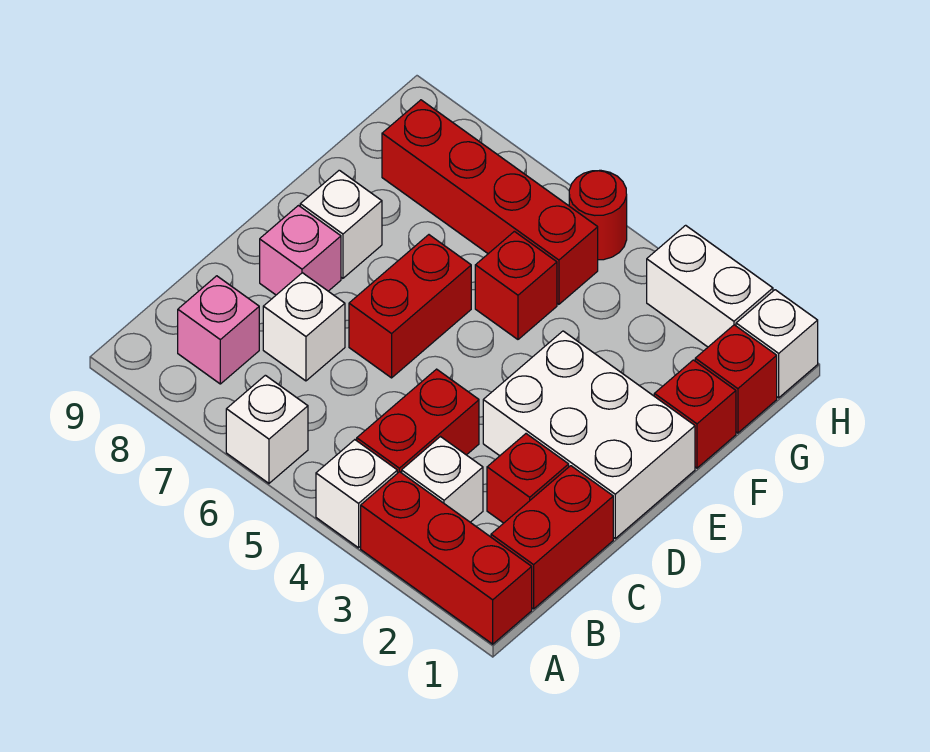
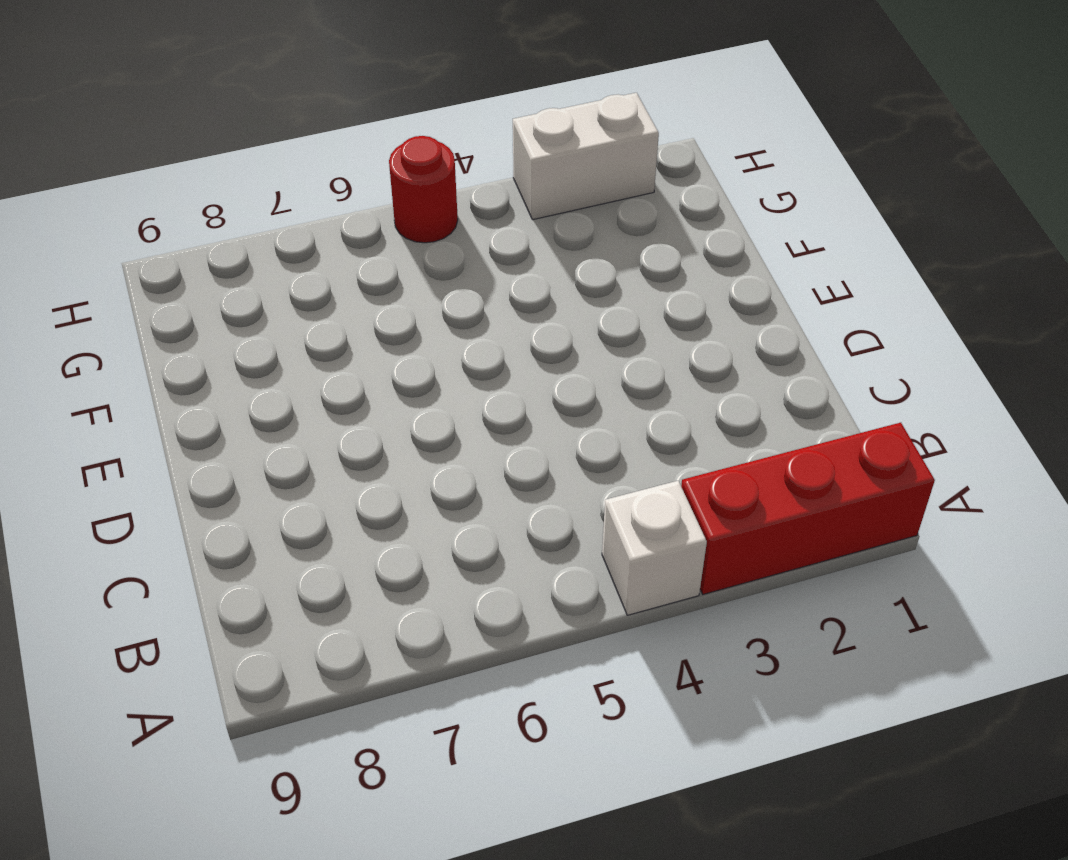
none -> white brick A6 level 1
none -> red brick B1:C1 level 1
none -> white brick B3 level 1

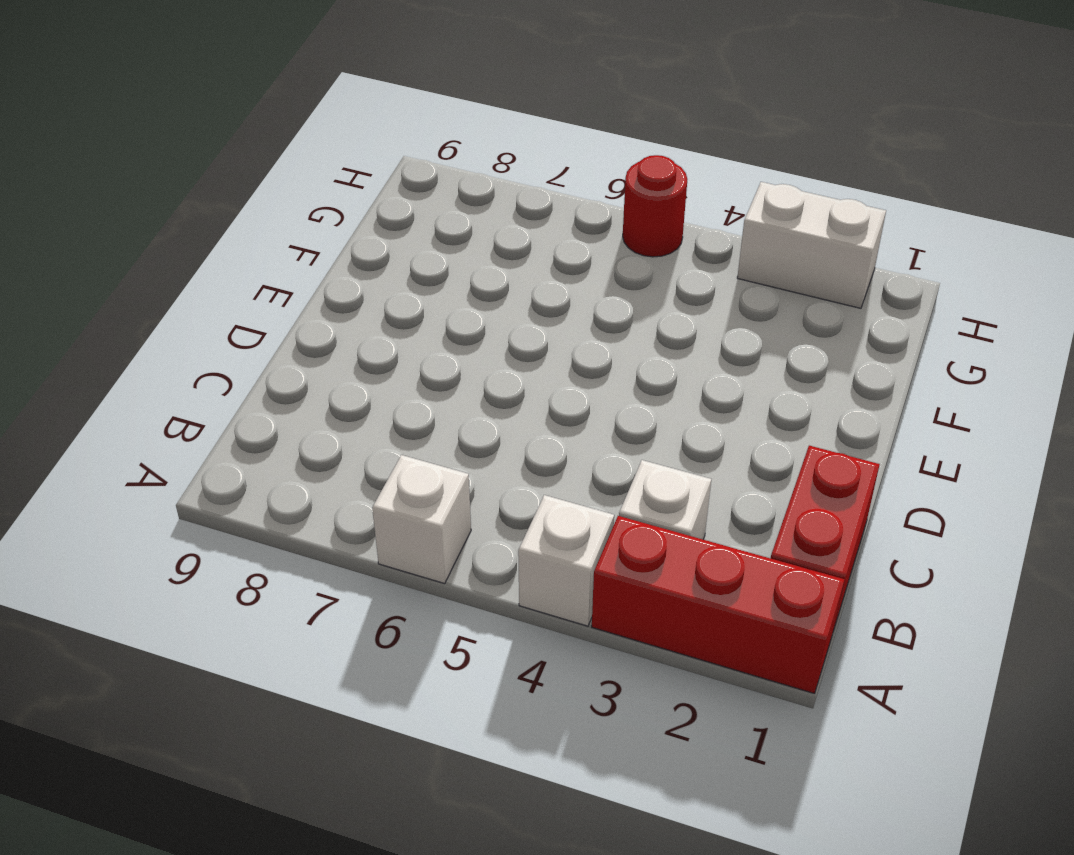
none -> red brick B4:C4 level 1
none -> pink brick B8 level 1
none -> red brick C2 level 1

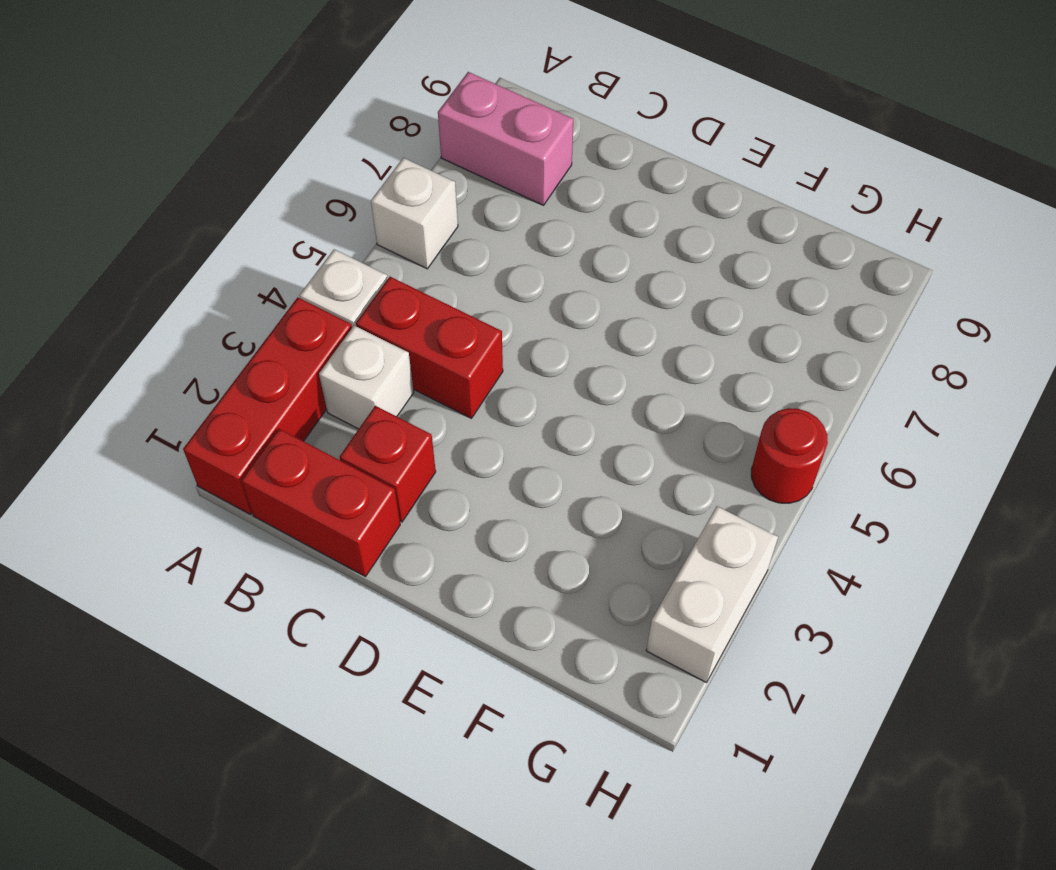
pink brick A8:B8 level 1 -> pink brick B8 level 1
none -> white brick C7 level 1
none -> white brick D1:E3 level 1
none -> red brick D6:E6 level 1

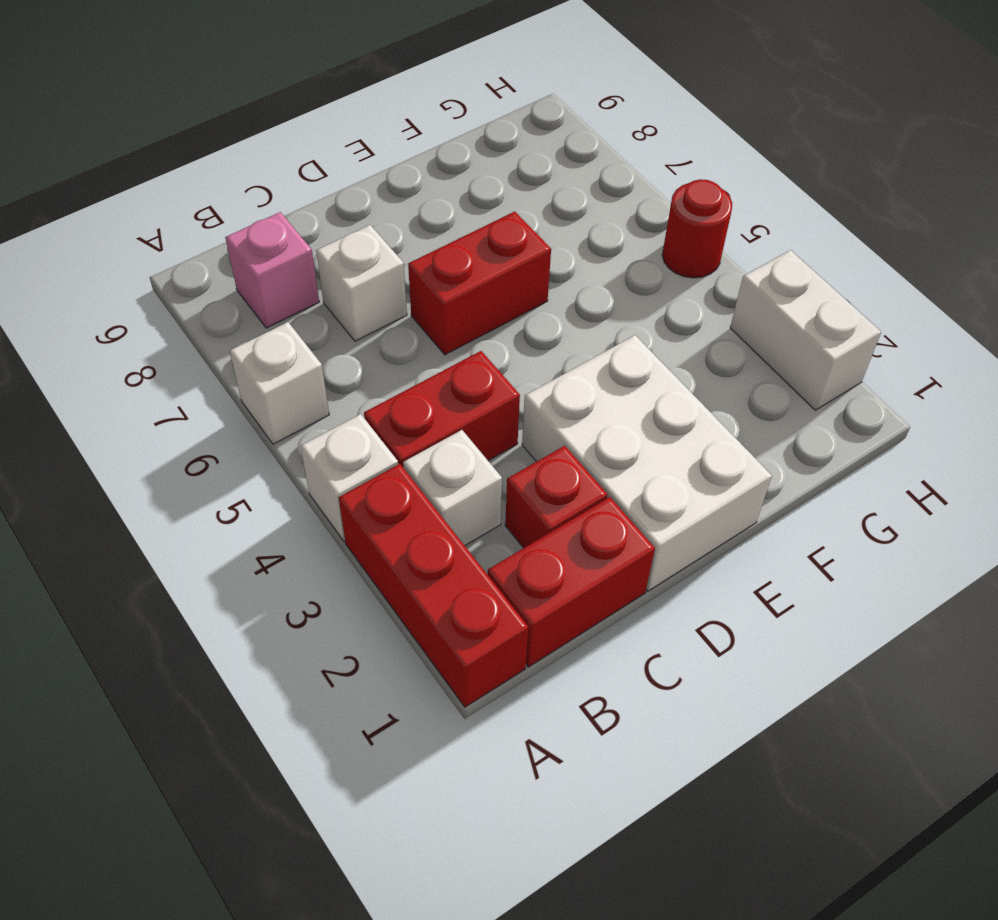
none -> pink brick D8 level 1
none -> white brick E8 level 1
none -> red brick F1 level 1

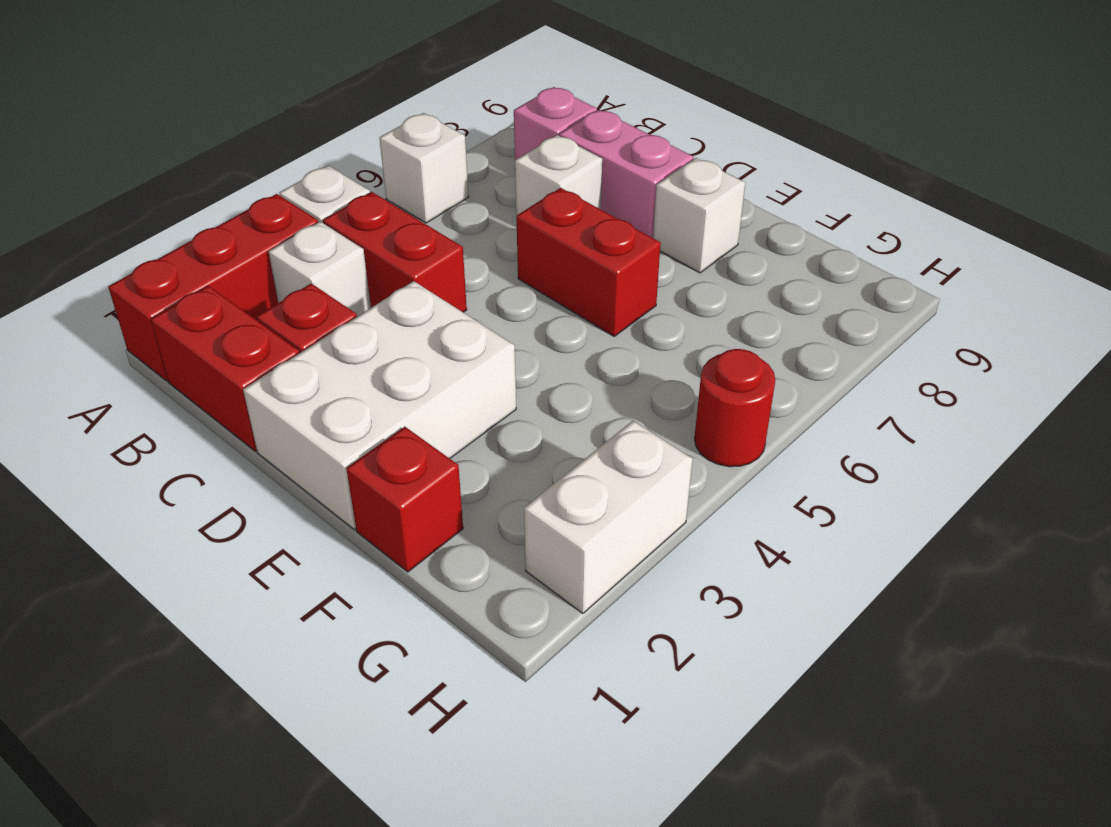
pink brick C8:D8 level 1 -> pink brick D8 level 1
none -> red brick F5 level 1
none -> red brick G1 level 1
none -> red brick G5:G8 level 1

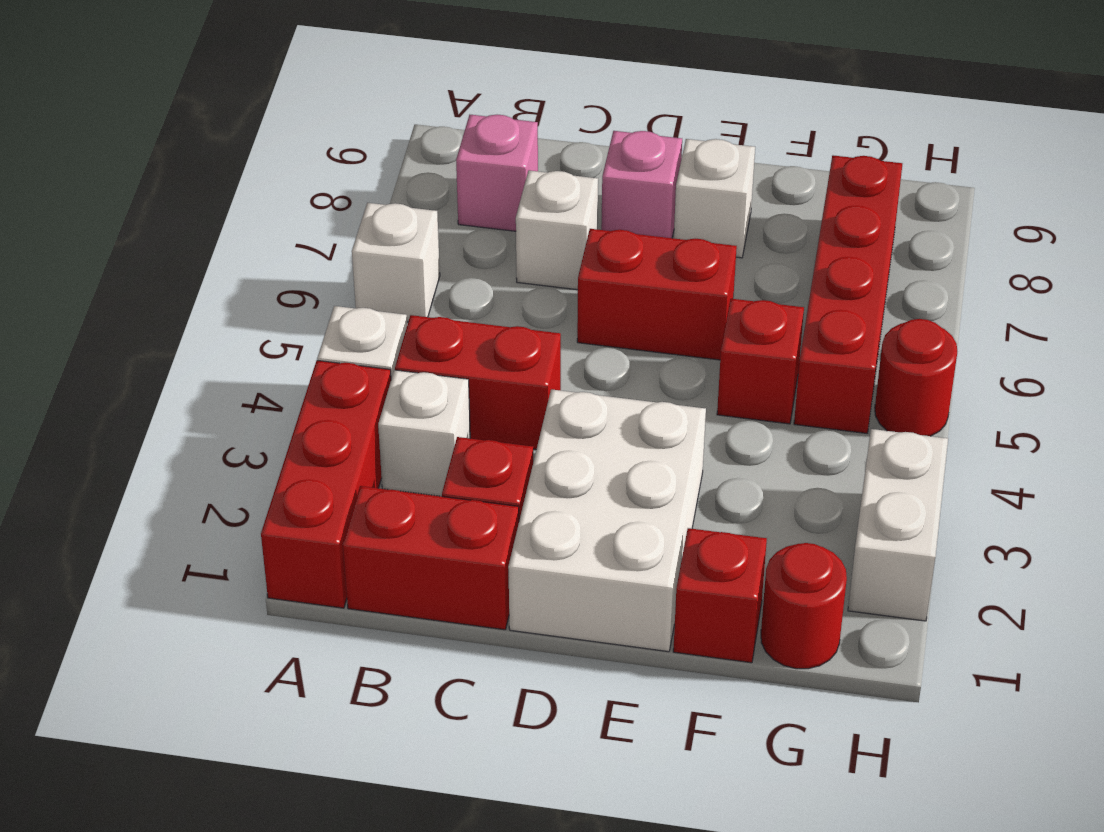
red round brick G1 level 1 -> red brick G1 level 1
none -> white brick H1 level 1

